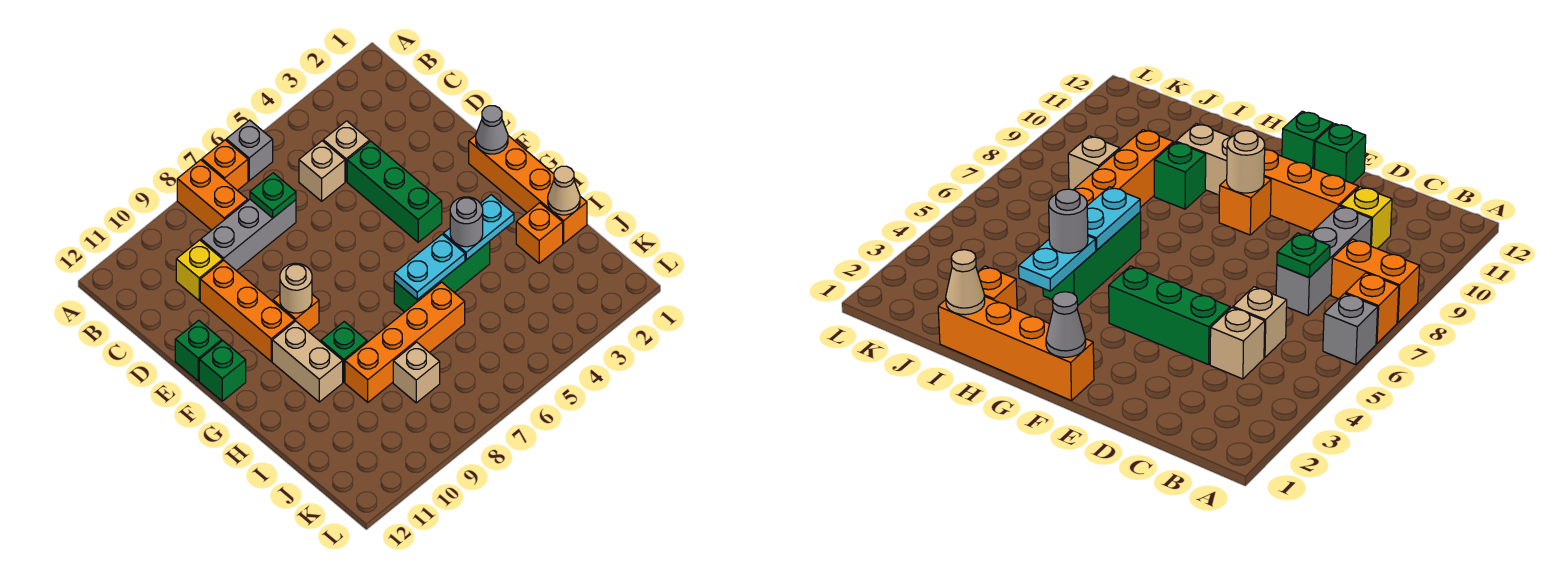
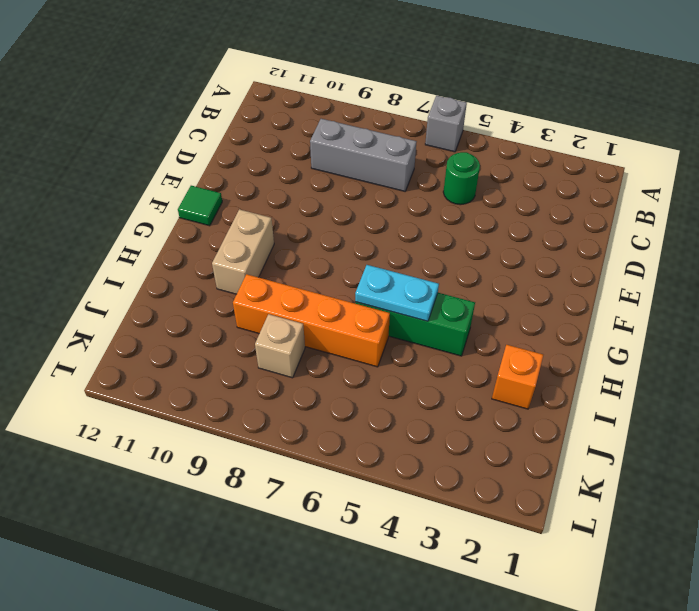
green round brick C5 level 1 -> tan brick C5 level 1
green tile F12 level 1 -> green brick F12 level 1
none -> orange brick A7 level 1
none -> orange brick A8:B8 level 1
none -> tan brick C4 level 1

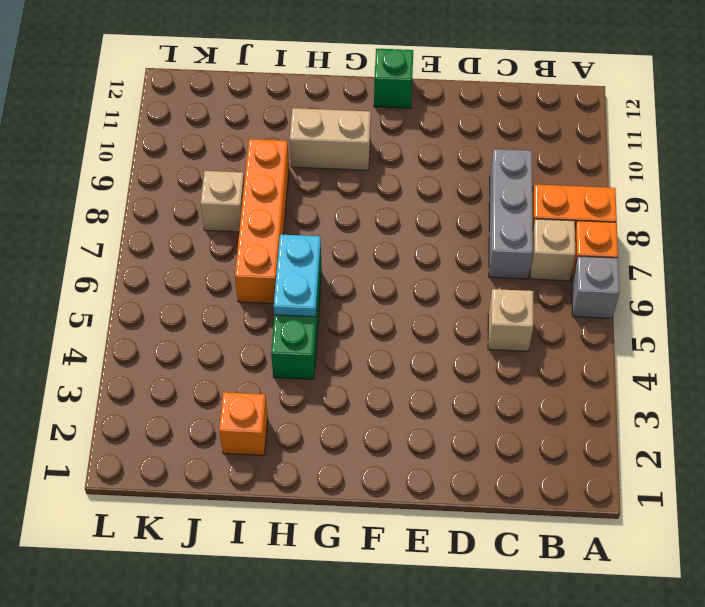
tan brick B7 level 1 -> tan brick C4 level 1
none -> yellow brick C10 level 1
none -> green brick D4:F4 level 1
none -> orange brick D10:F10 level 1

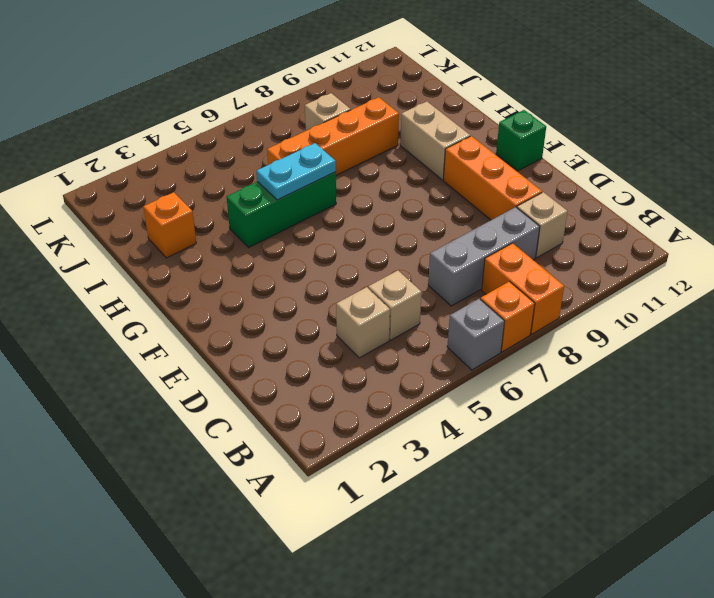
tan brick C10 level 1 -> yellow brick C10 level 1
none -> green brick D4:F4 level 1
none -> green brick E12 level 1
none -> orange brick F1:I1 level 1

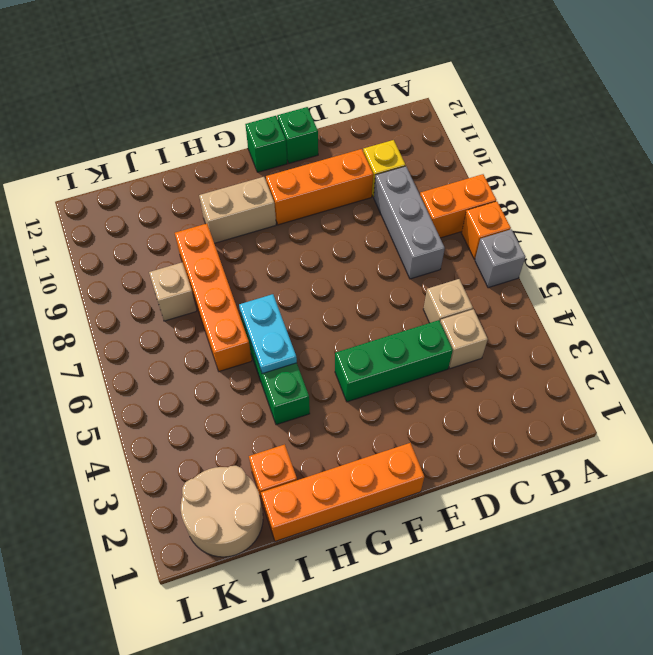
tan round brick J1:K2 level 1 -> none
none -> orange brick F9 level 1
none -> green brick H9 level 1
none -> green plate C7 level 2

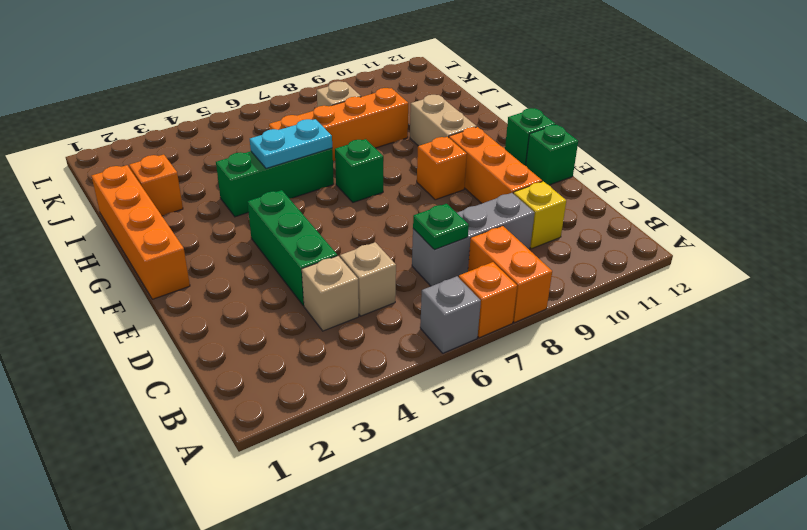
green brick G7 level 1 -> green brick H9 level 1
none -> grey cone F1 level 2
none -> tan round brick F9 level 2
none -> cyan plate H3:H4 level 2

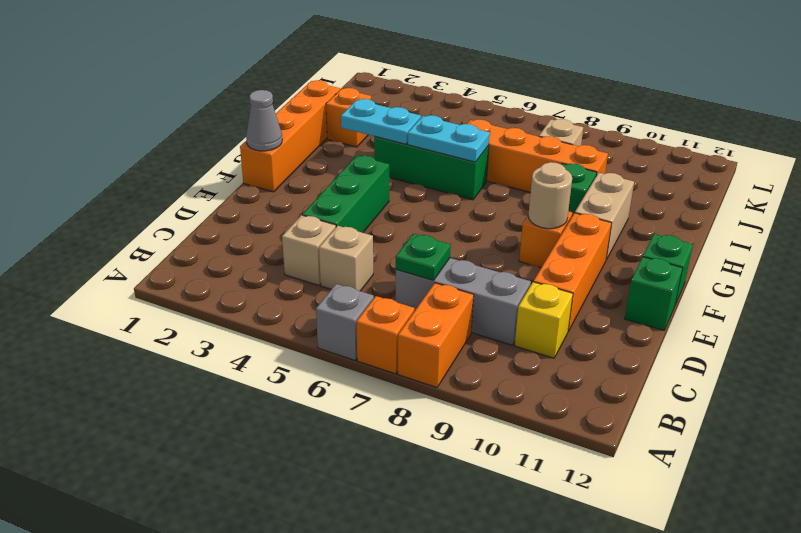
none -> tan cone I1 level 2
none -> grey round brick H4 level 3

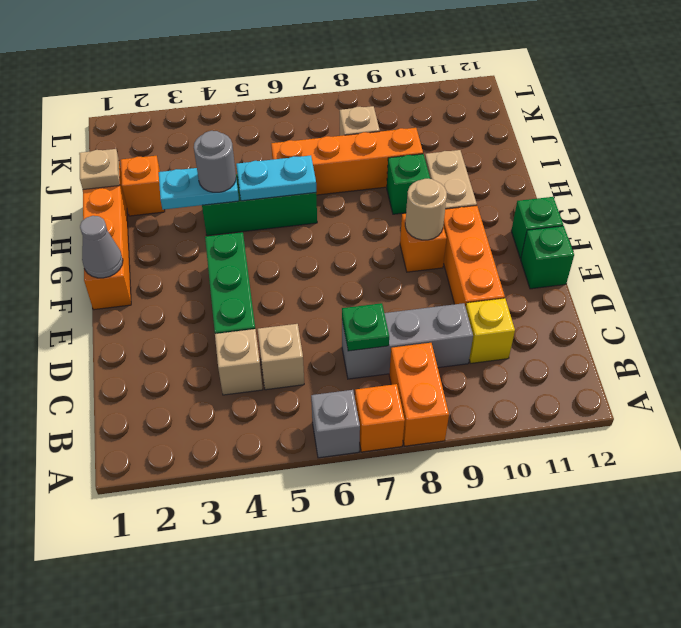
tan plate I1 level 2 -> tan cone I1 level 2

